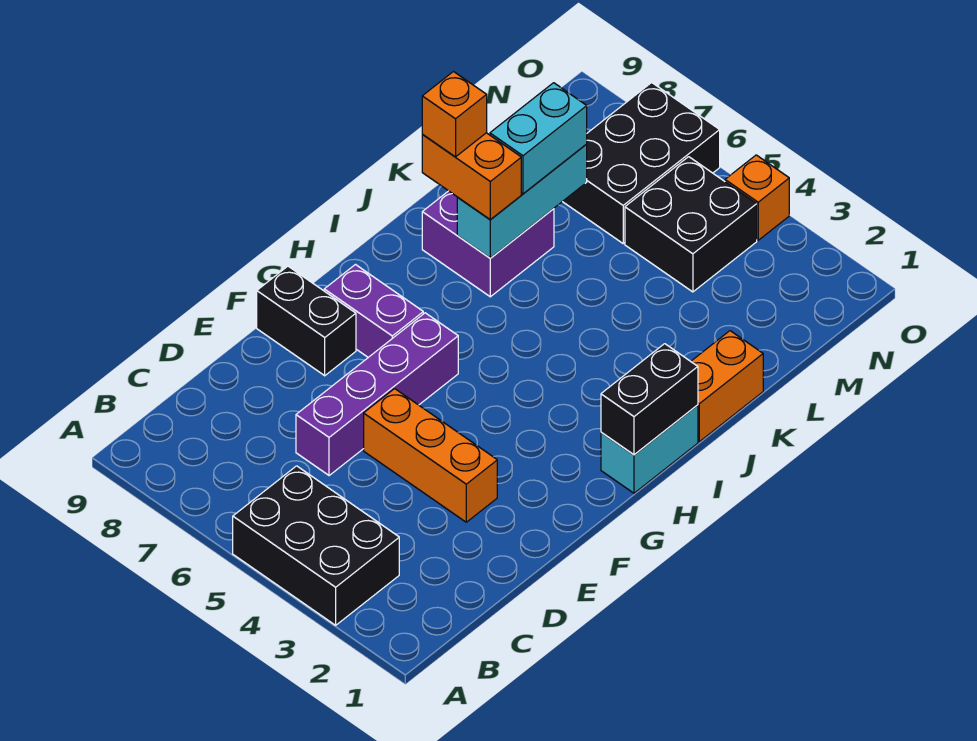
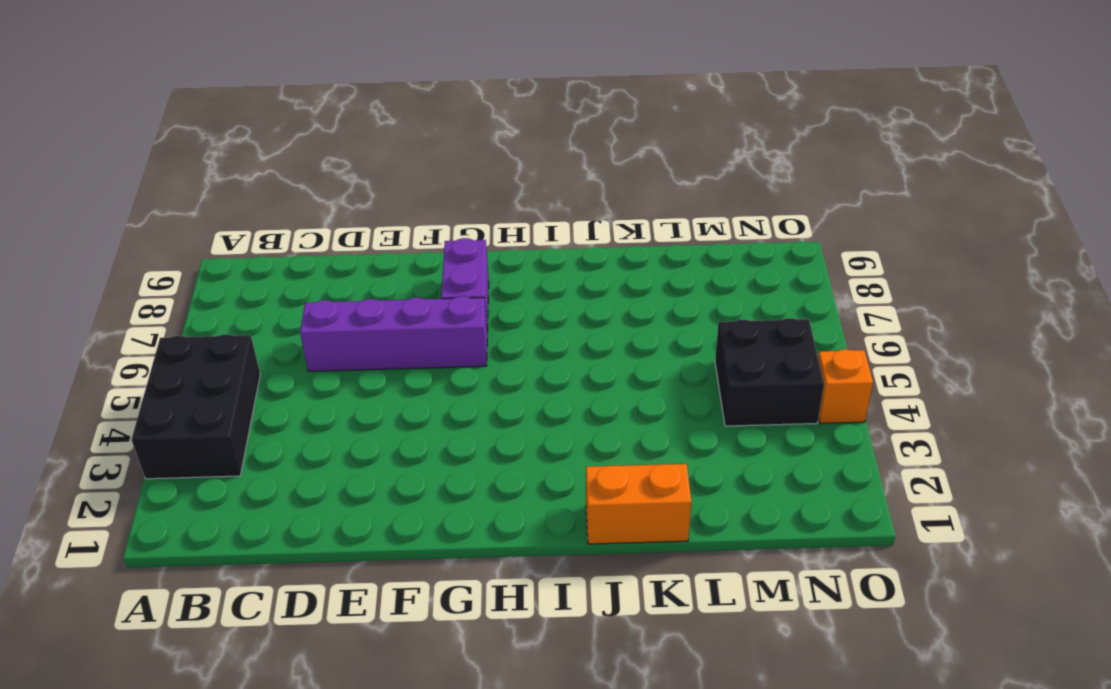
none -> orange brick E3:E5 level 1
none -> black brick F8:F9 level 1
none -> cyan brick H1:I1 level 1

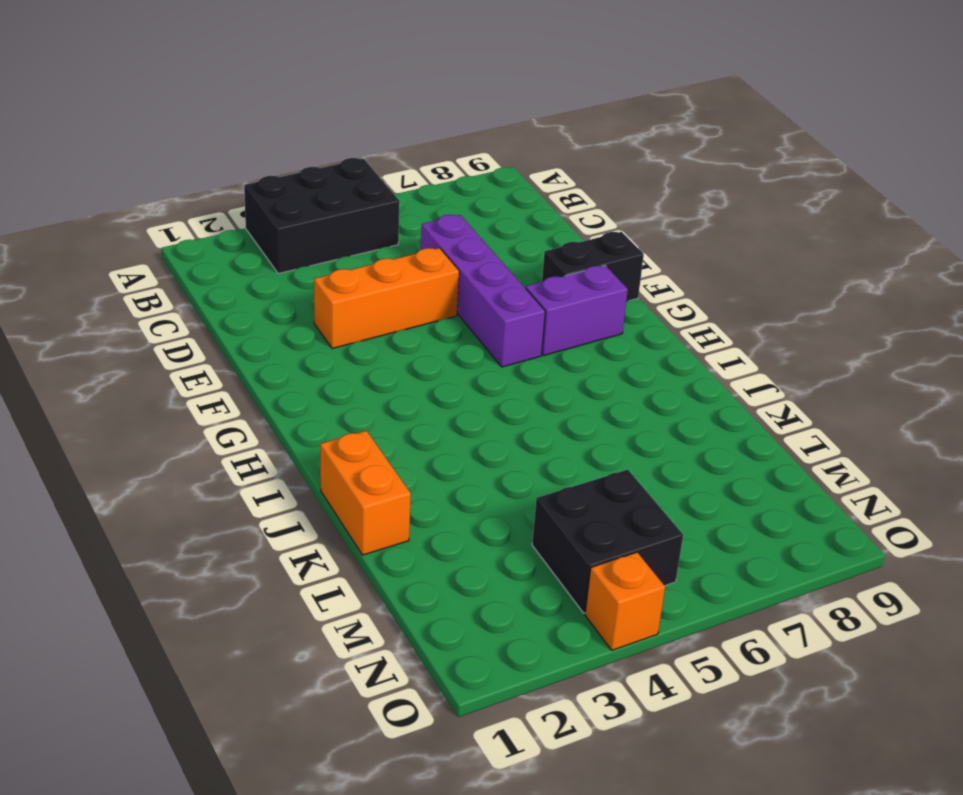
none -> cyan brick H1:I1 level 1
none -> purple brick J7:K8 level 1
none -> black brick M6:O7 level 1

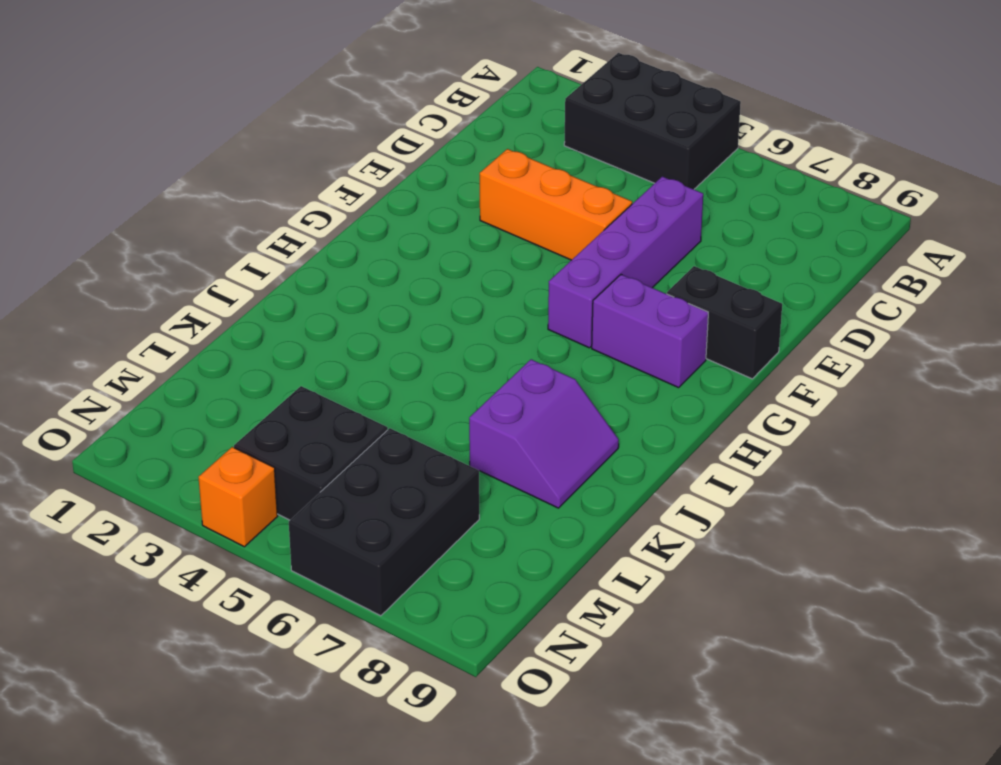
purple slope J7:K8 level 1 top 7 -> purple brick J7:K8 level 1
none -> cyan brick H1:I1 level 1
none -> orange brick J1:K1 level 1
none -> black brick H1:I1 level 2

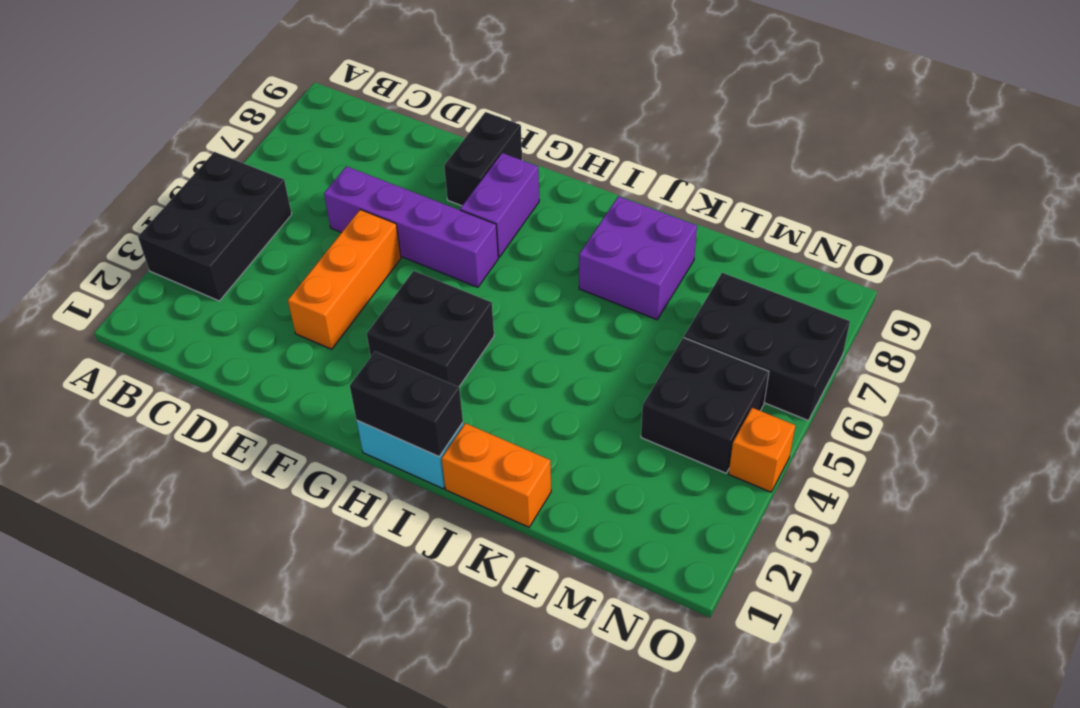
black brick G3:H4 level 1 -> none
none -> cyan brick J7:L7 level 2
none -> orange brick J7:J8 level 3
none -> cyan brick K7:L7 level 3

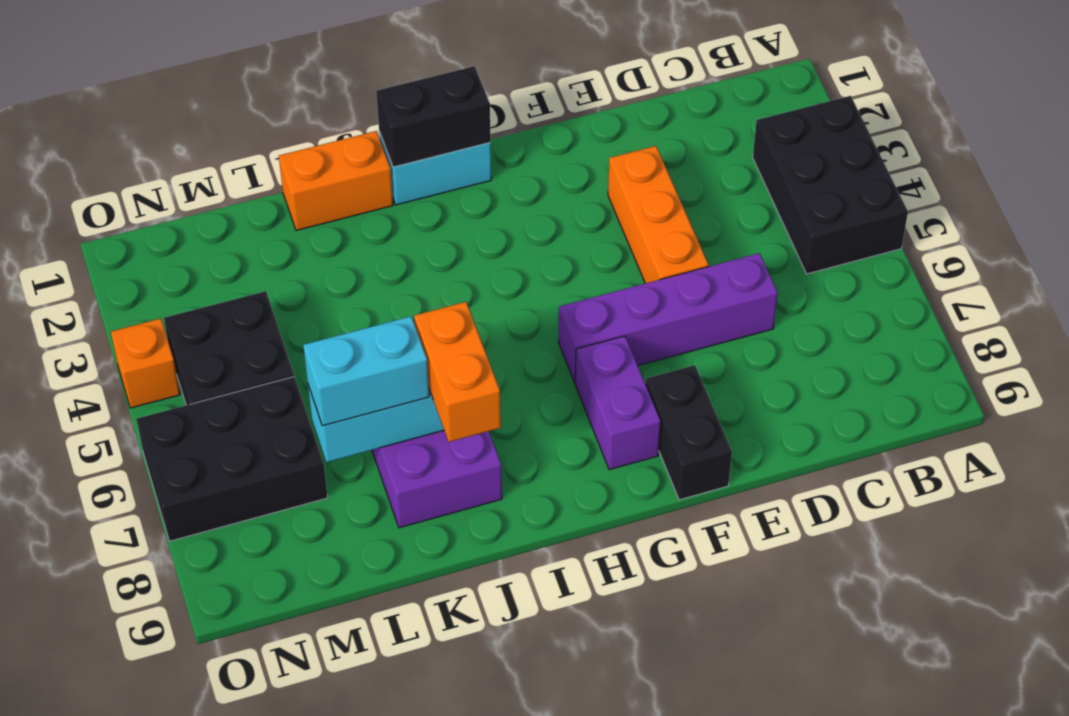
none -> orange brick J8 level 4

